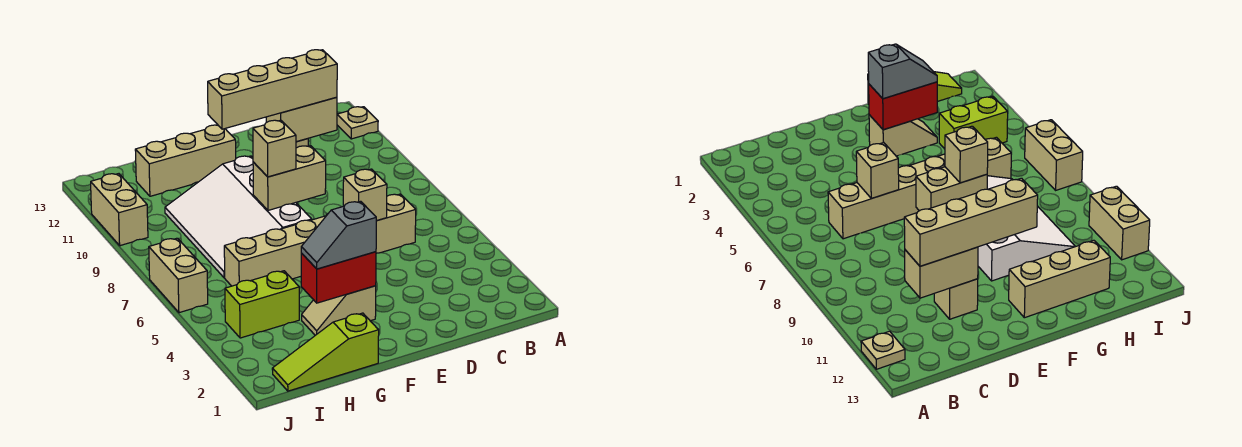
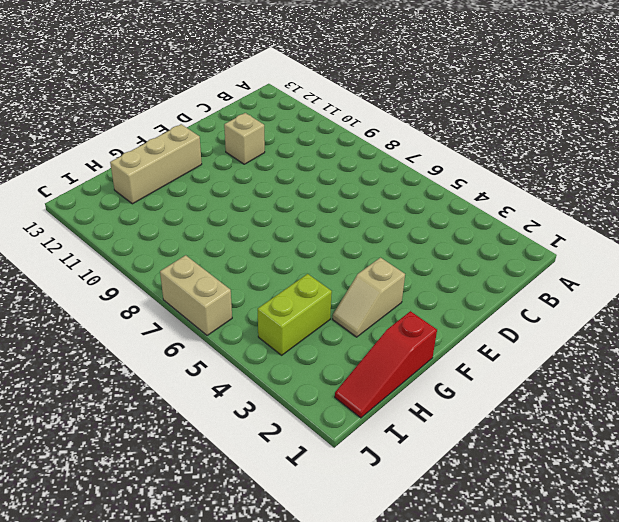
red slope G1:I1 level 1 top G -> lime slope G1:I1 level 1 top G
none -> tan plate A12 level 1
none -> tan brick C6:H6 level 1
none -> white slope F7:H10 level 1 top F

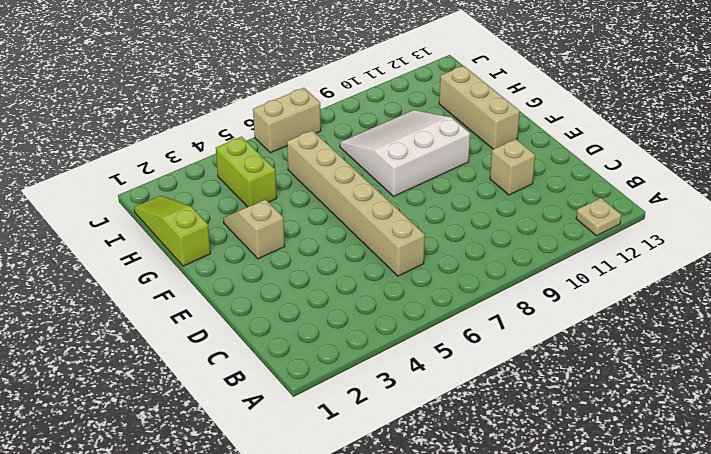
white slope F8:H10 level 1 top F -> white slope F7:H10 level 1 top F
none -> tan brick J10:J11 level 1
none -> tan brick C11:D11 level 2
none -> tan brick D6 level 2

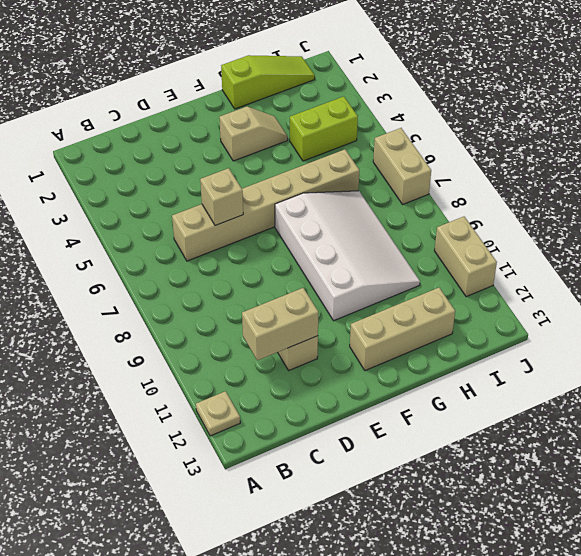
none -> tan brick E8:F8 level 2
none -> red brick F3:G3 level 2
none -> tan brick C11:F11 level 3

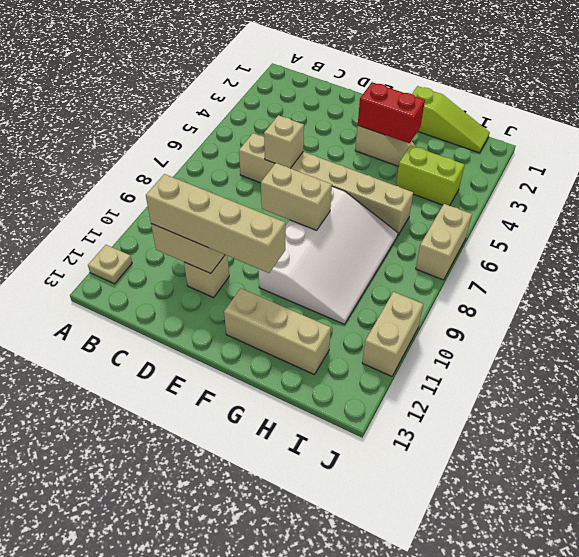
none -> grey slope F3:G3 level 3 top F
none -> tan brick F8 level 3

